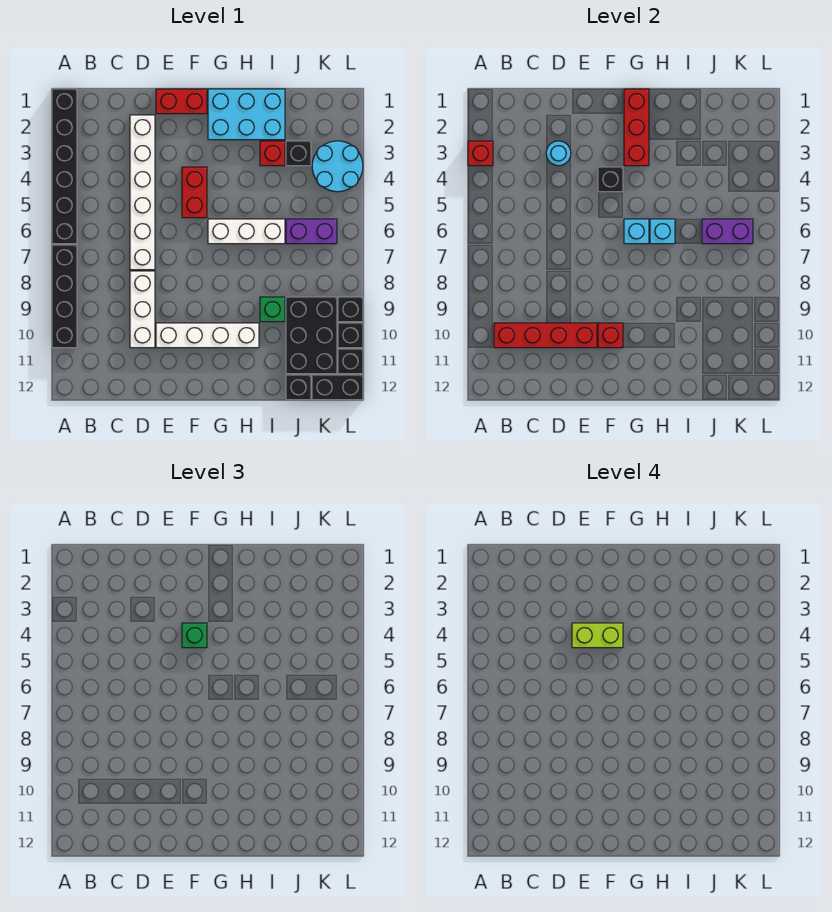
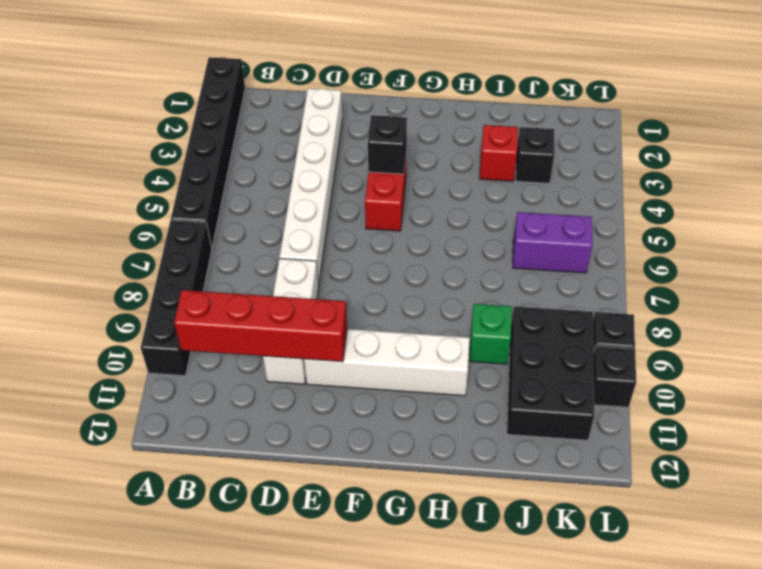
none -> red brick E1:F1 level 1
none -> cyan brick G1:I2 level 1
none -> white brick G6:I6 level 1
none -> black brick J12 level 1

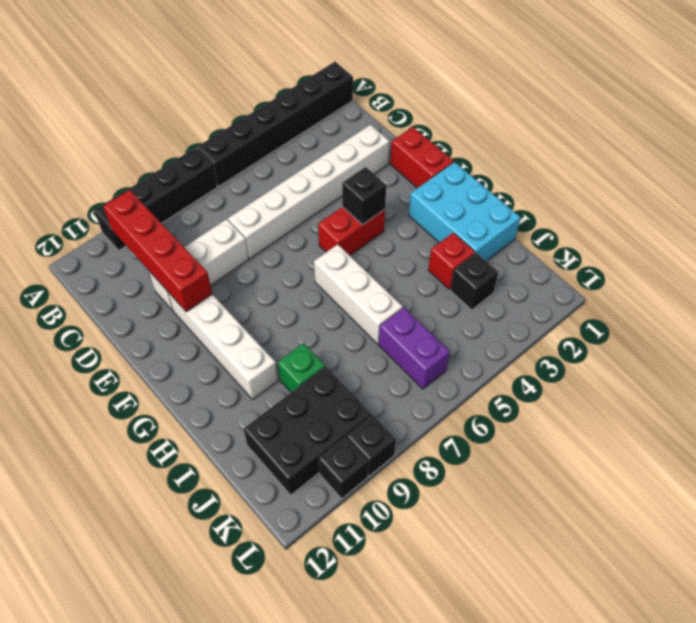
none -> black brick J12 level 1
none -> cyan round brick K3:L4 level 1
none -> black brick K12:L12 level 1
none -> black brick L11 level 1

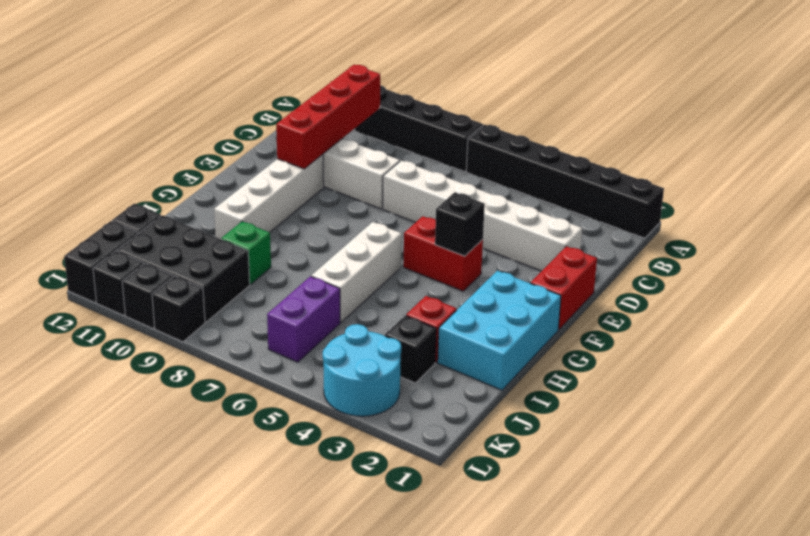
none -> red brick A3 level 2
none -> cyan round brick D3 level 2
none -> red brick F10 level 2
none -> red brick G1:G3 level 2

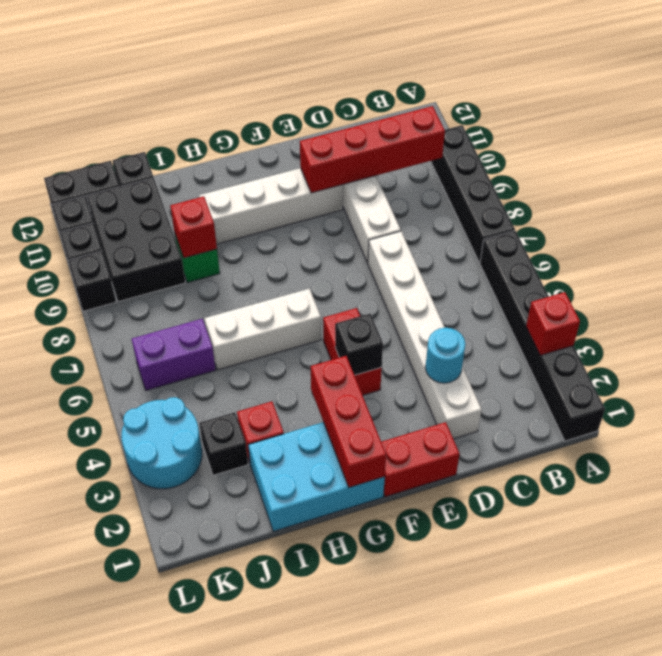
red brick I9 level 2 -> red brick F10 level 2
none -> cyan brick G6 level 2
none -> cyan brick H6 level 2
none -> purple brick J6:K6 level 2
none -> green brick F4 level 3

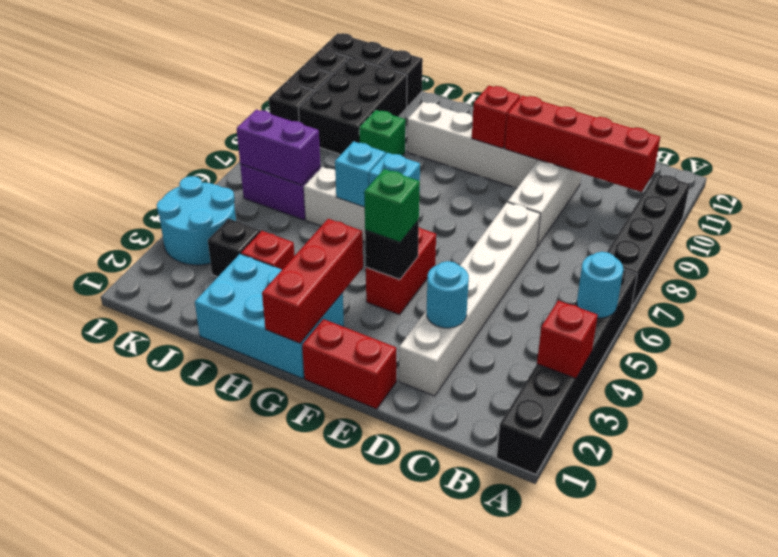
cyan round brick A5 level 2 -> none
none -> lime brick E4:F4 level 4

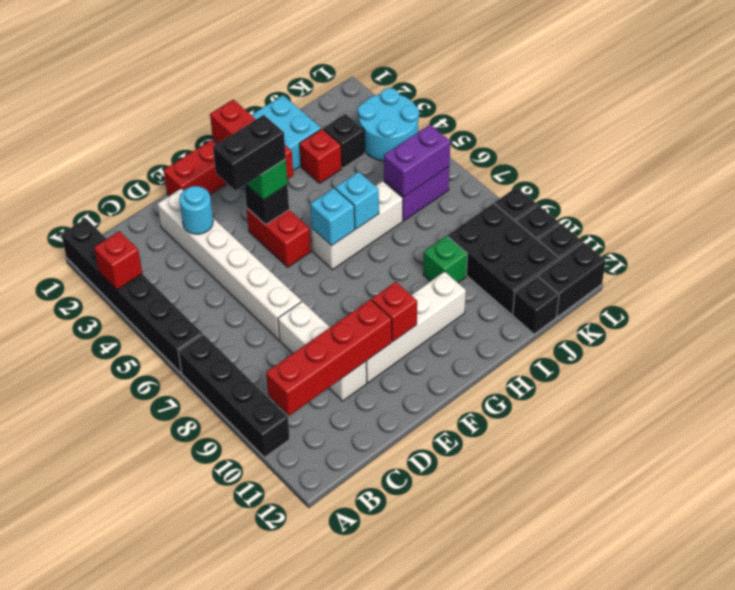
black brick E4:F4 level 4 -> lime brick E4:F4 level 4

